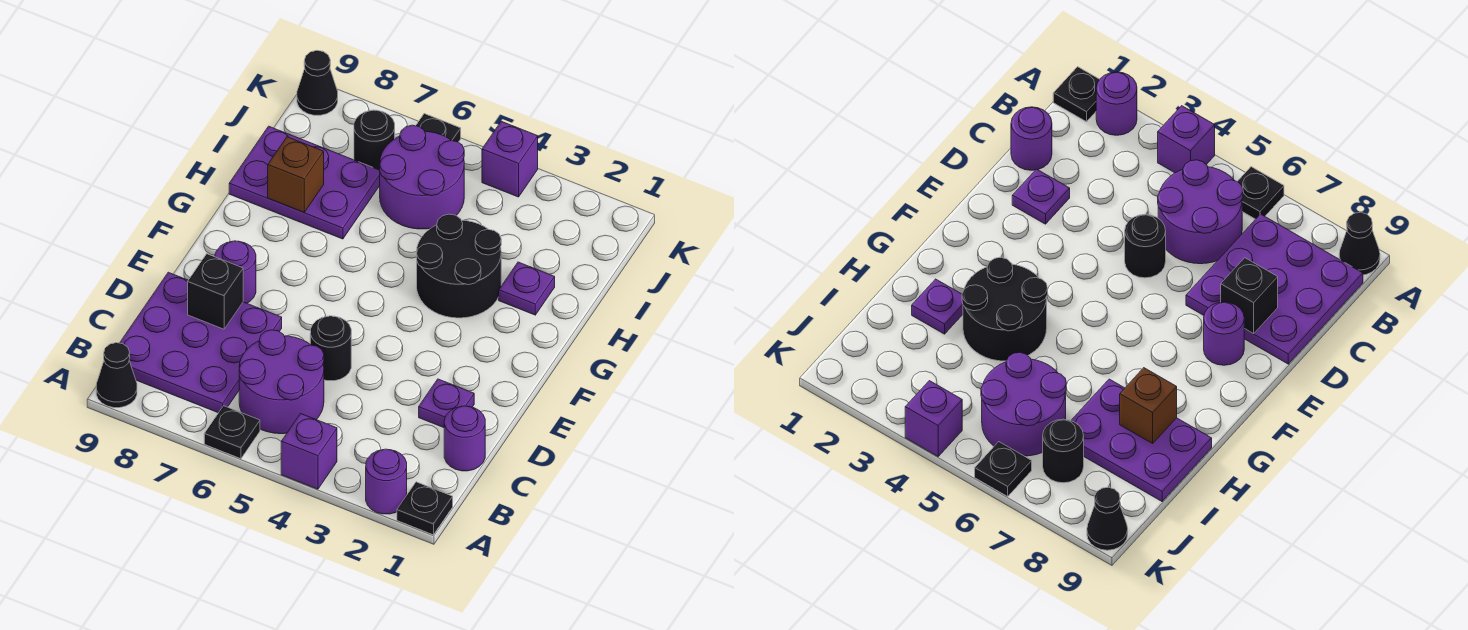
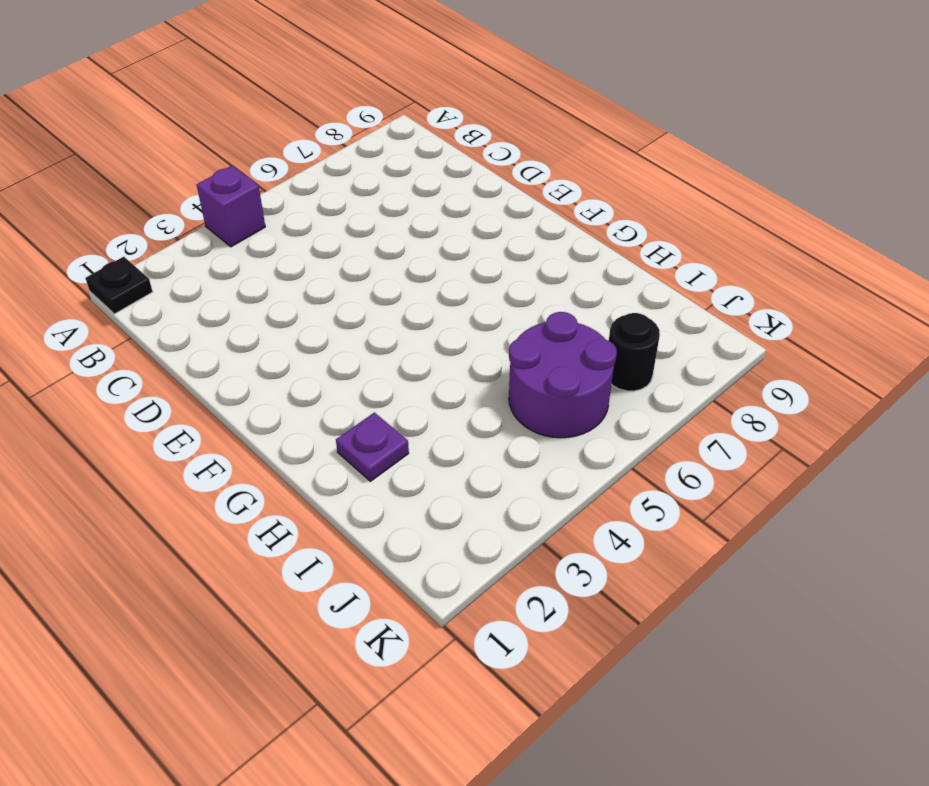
none -> purple round brick A2 level 1
none -> black plate A6 level 1
none -> black cone A9 level 1

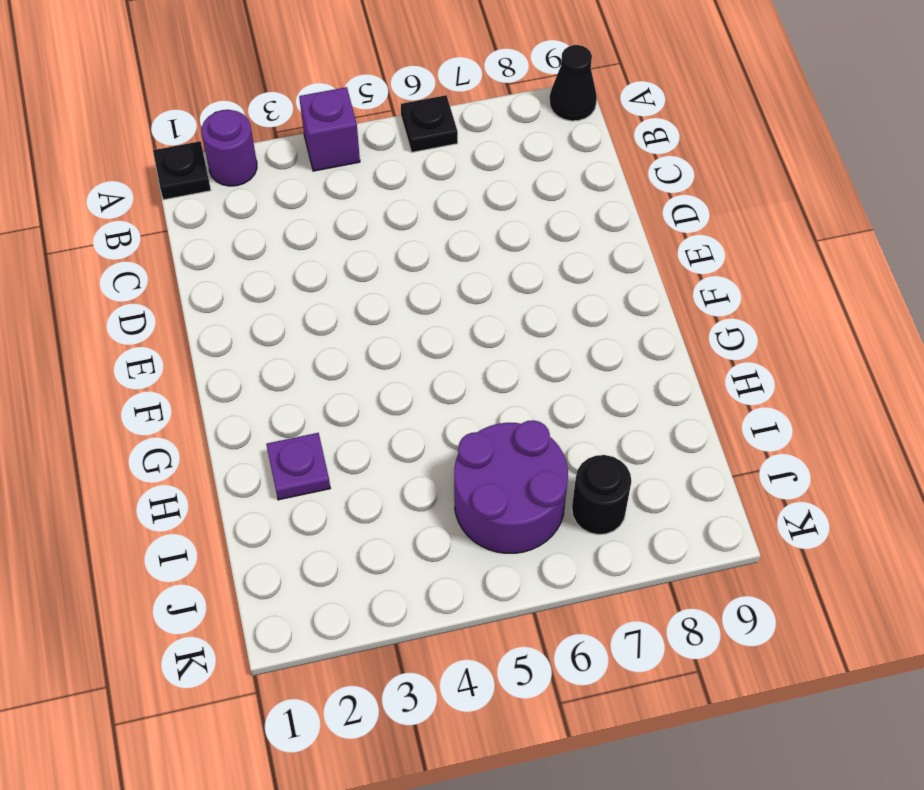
none -> purple round brick B5:C6 level 1
none -> purple plate B7:D9 level 1
none -> purple round brick C1 level 1

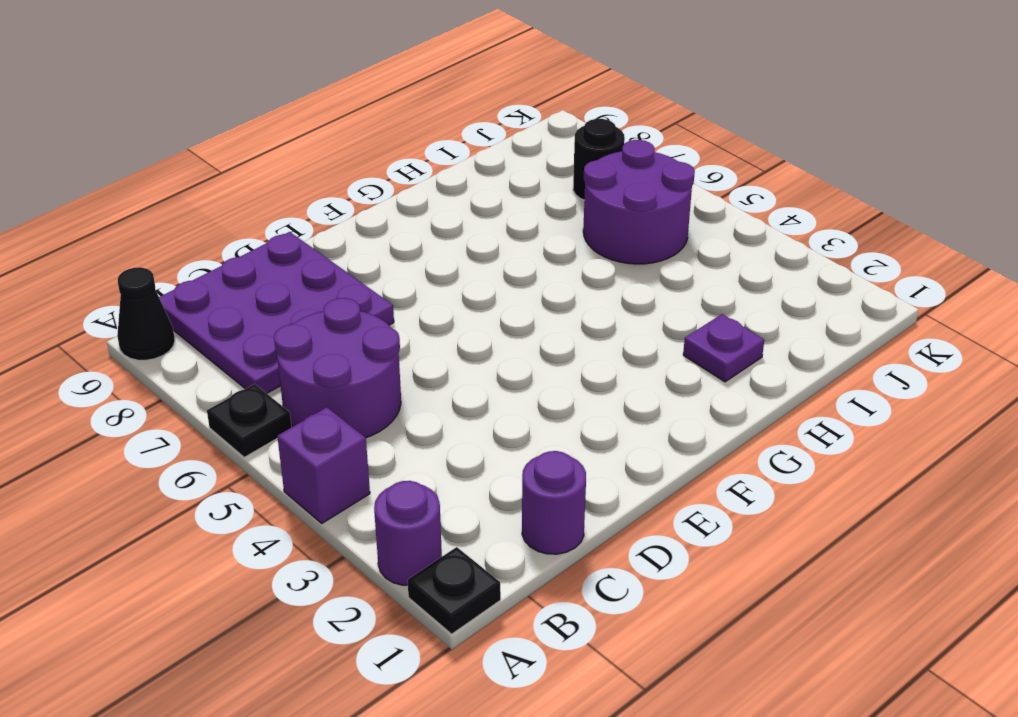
none -> purple plate D2 level 1
none -> black round brick D5 level 1
none -> purple round brick E8 level 1

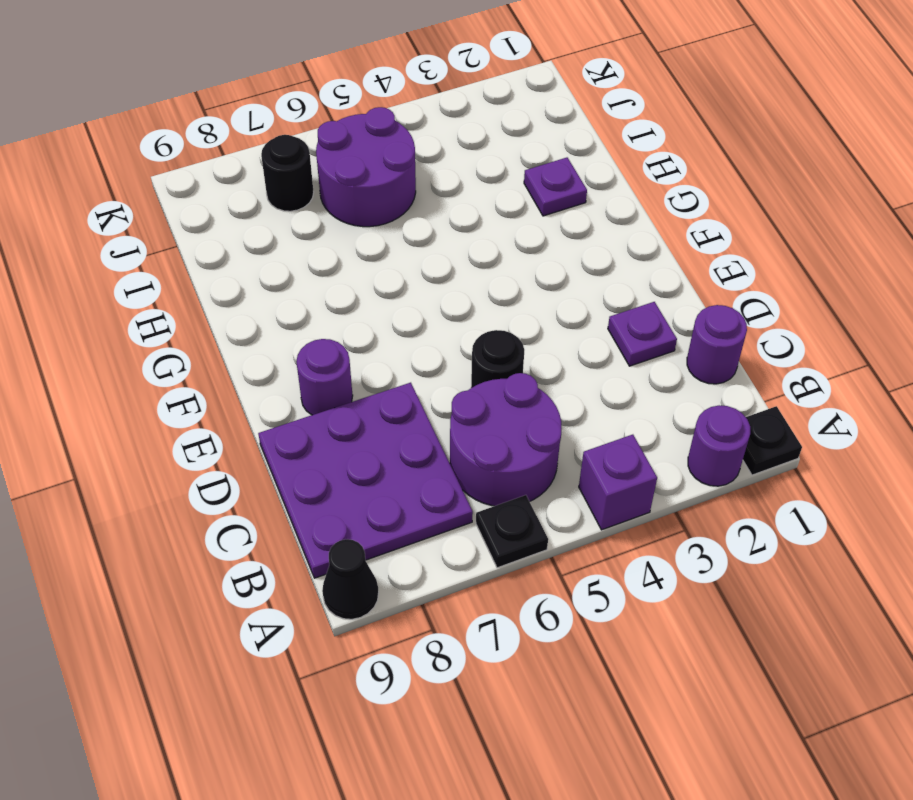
none -> black round brick G3:H4 level 1
none -> purple plate H7:I9 level 1
none -> purple brick K4 level 1

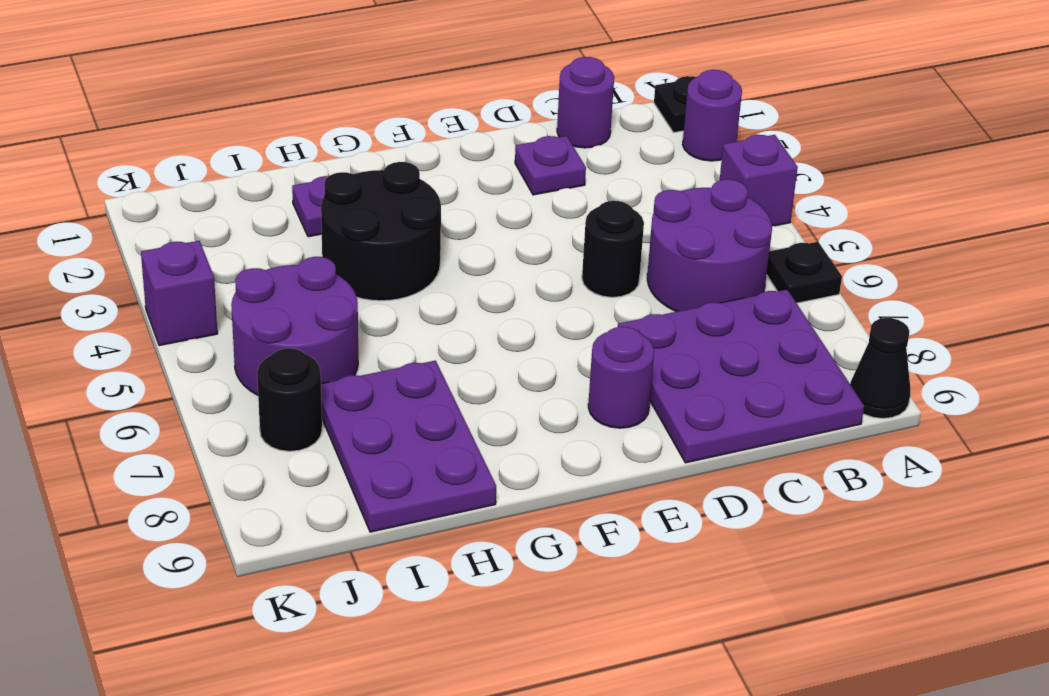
none -> black plate K6 level 1
none -> black cone K9 level 1
none -> black brick D8 level 2

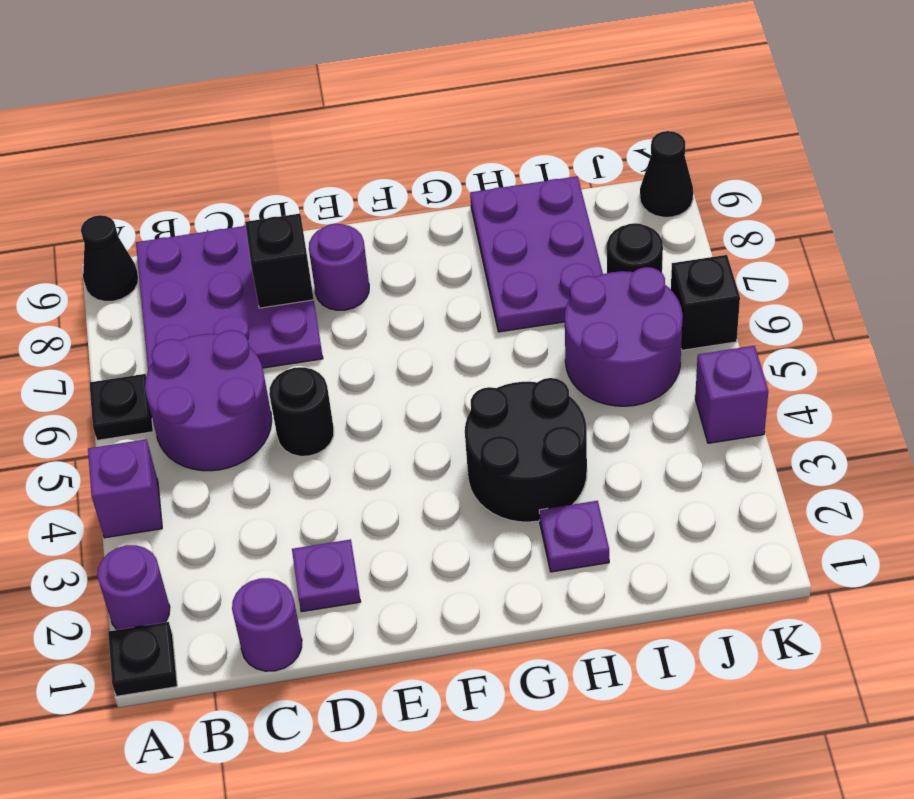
black brick K6 level 1 -> black plate K6 level 1
none -> brown brick H8 level 2

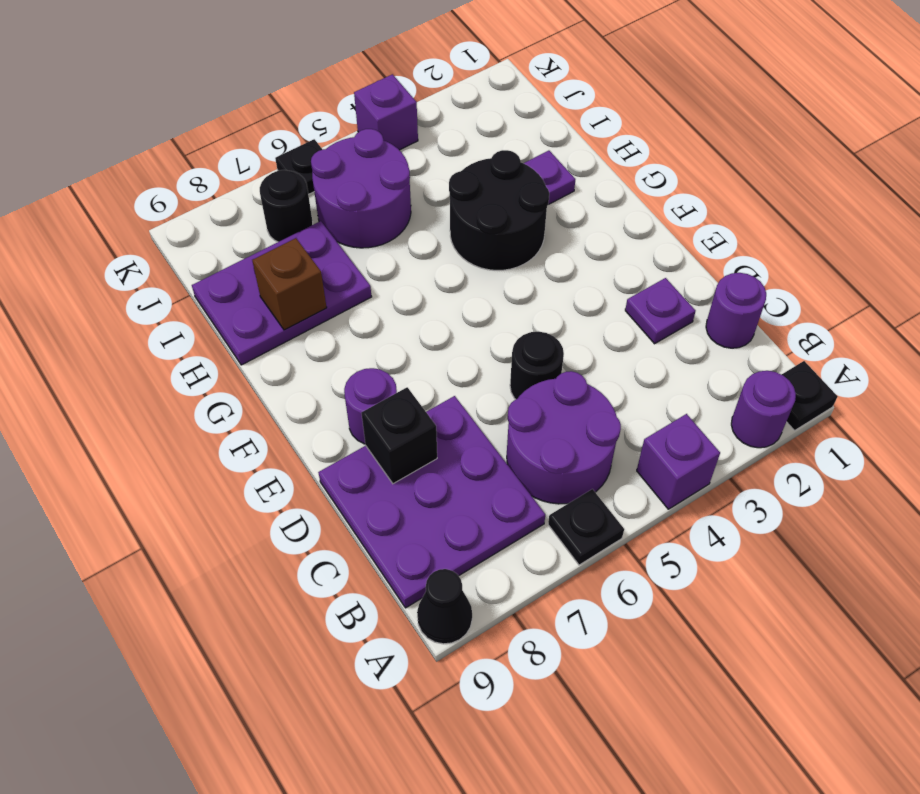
none -> black cone K9 level 1

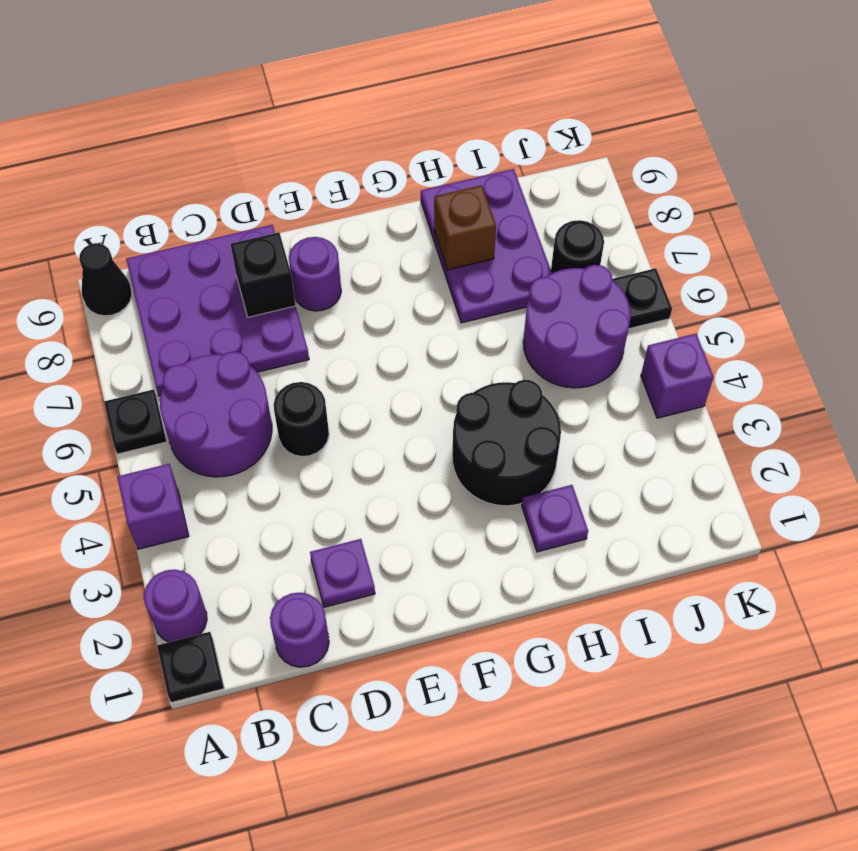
none -> black cone K9 level 1

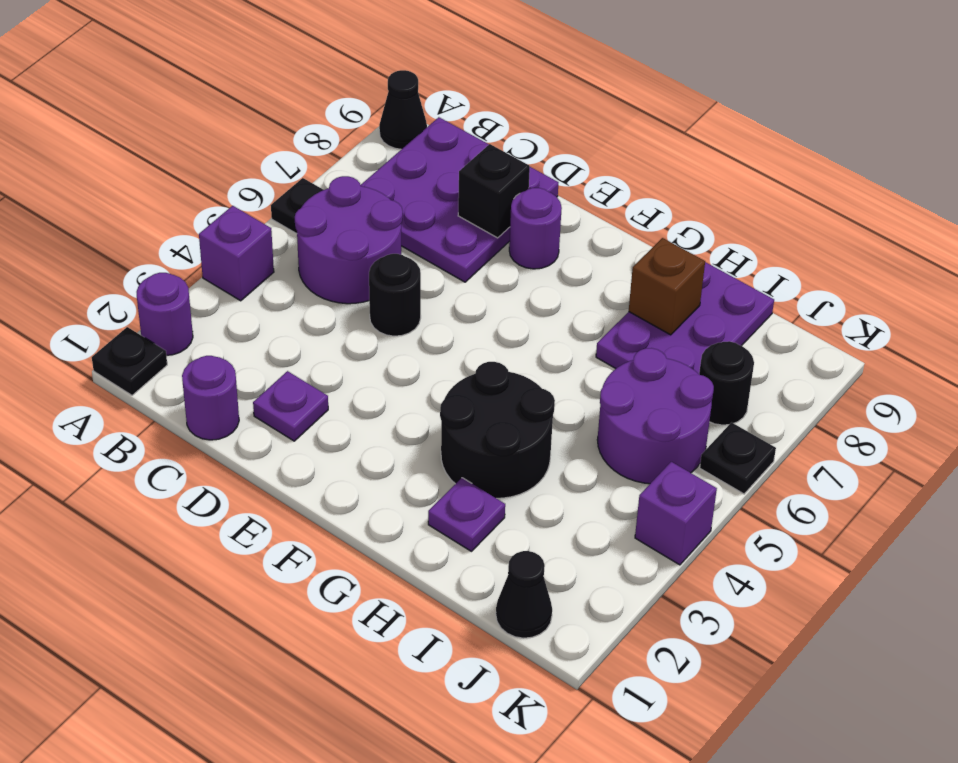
black cone J1 level 1 -> black cone K9 level 1

